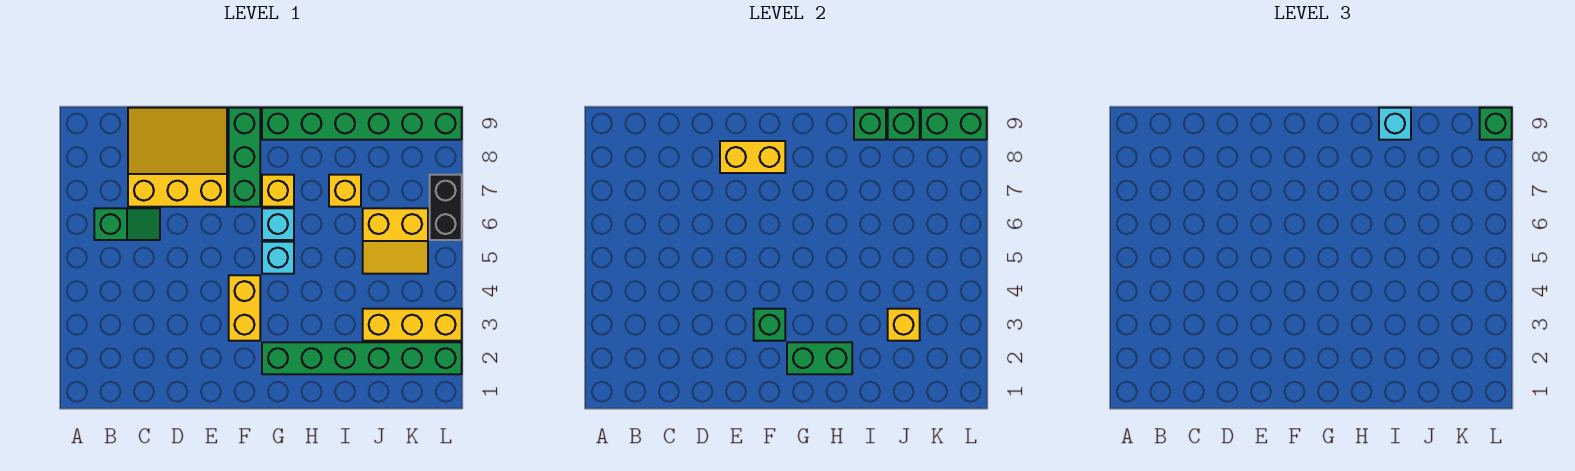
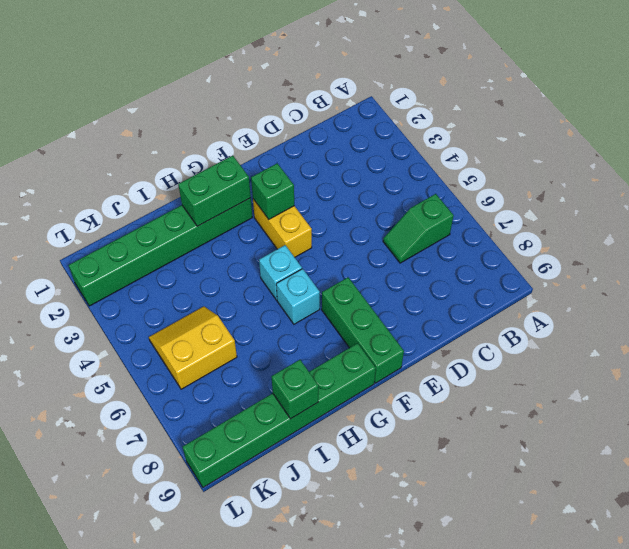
none -> yellow slope C7:E9 level 1 top 7
none -> yellow brick G7 level 1
none -> yellow brick I7 level 1

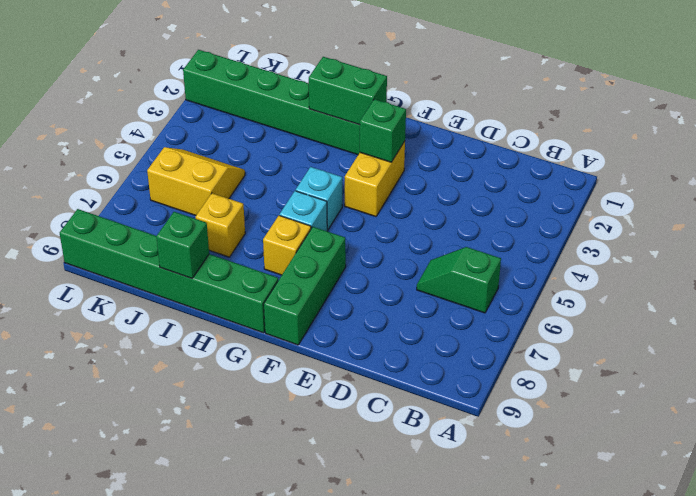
none -> yellow slope C7:E9 level 1 top 7
none -> yellow brick J3:L3 level 1
none -> black brick L6:L7 level 1

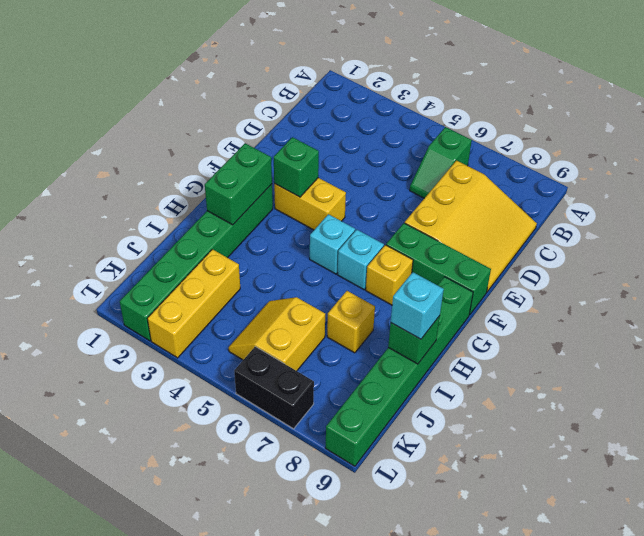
none -> yellow brick E8:F8 level 2
none -> yellow brick J3 level 2
none -> green brick J9 level 2

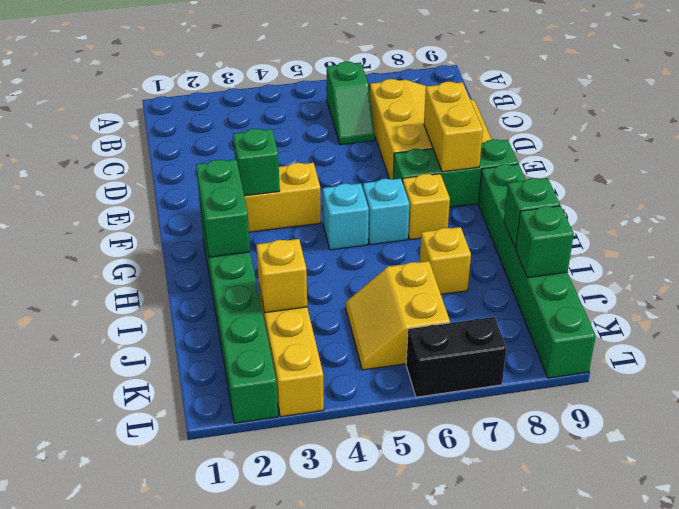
none -> green brick K9:L9 level 2
none -> cyan brick I9 level 3
none -> green brick L9 level 3

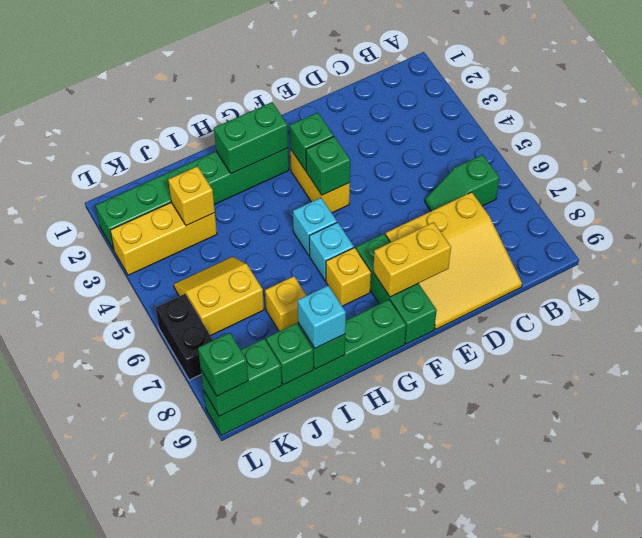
green brick F4 level 2 -> none

